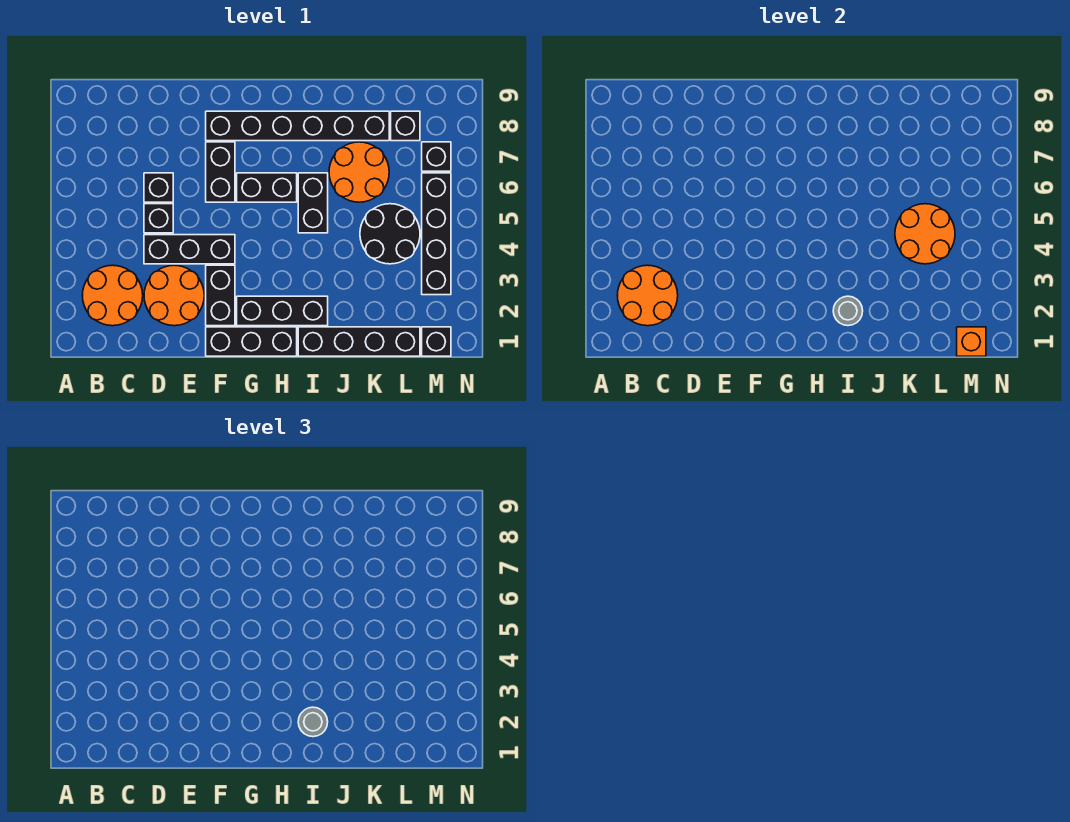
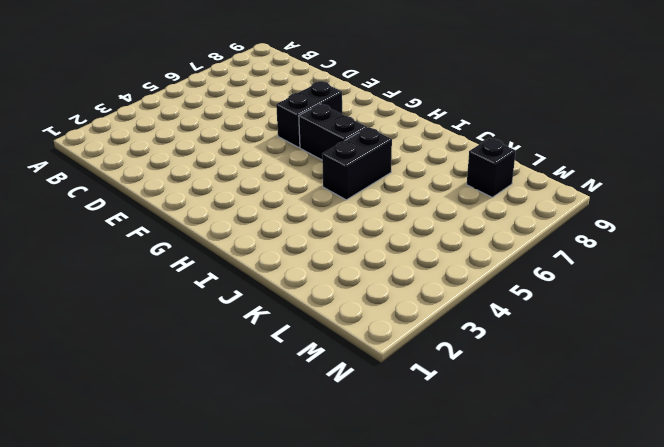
none -> orange round brick B2:C3 level 1
none -> orange round brick D2:E3 level 1
none -> black brick D4:F4 level 1

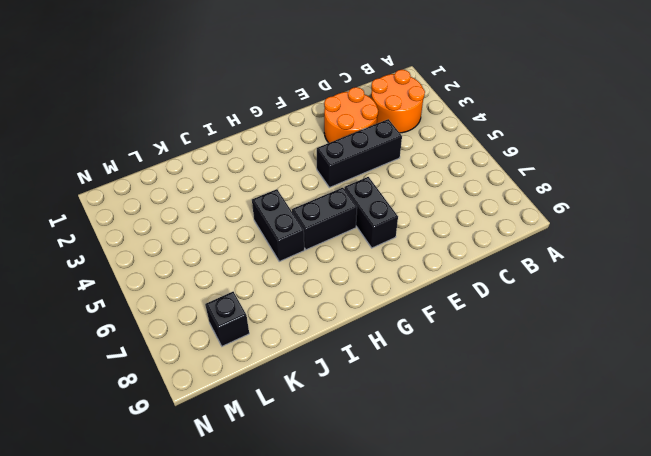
none -> black brick D5 level 1
none -> black brick D6 level 1
none -> black brick F1:H1 level 1

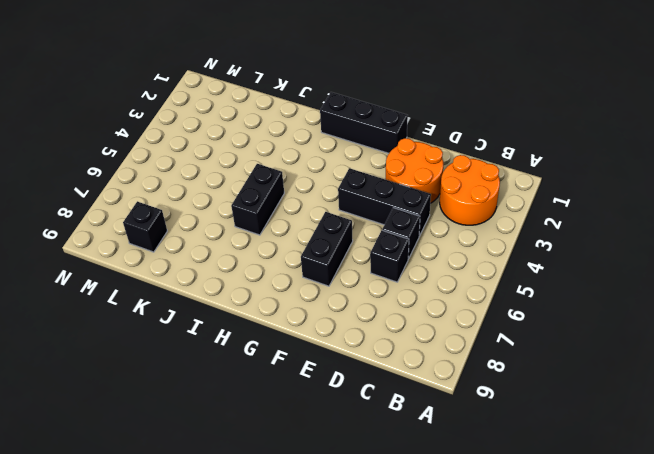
none -> black brick F2:F3 level 1
none -> black brick F8:K8 level 1
none -> black brick G2:I2 level 1

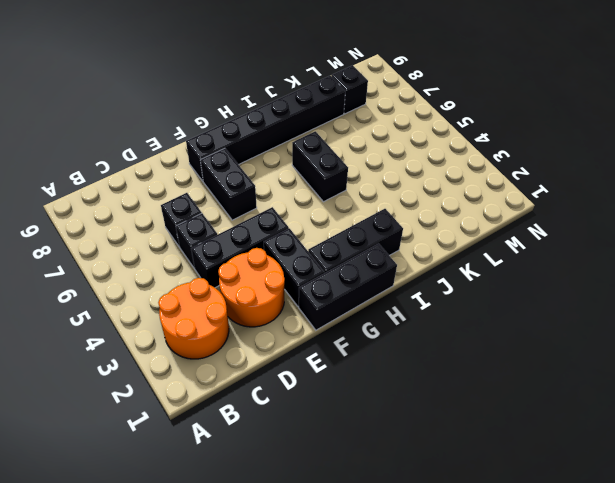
none -> black brick G6:H6 level 1
none -> black brick I1:L1 level 1
none -> orange round brick J6:K7 level 1

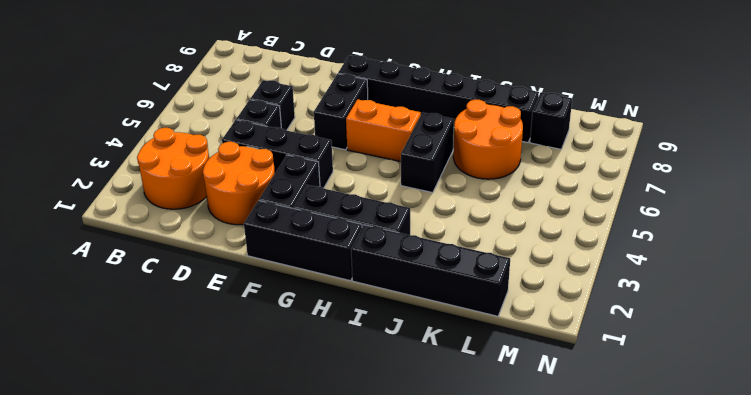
orange brick G6:H6 level 1 -> black brick G6:H6 level 1
none -> black round brick K4:L5 level 1
none -> black brick M1 level 1
none -> black brick M3:M6 level 1

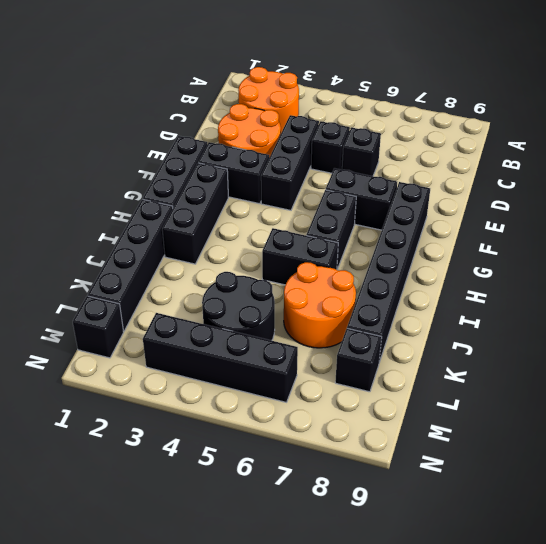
none -> black brick M7 level 1
none -> orange round brick B2:C3 level 2
none -> grey round brick I2 level 2

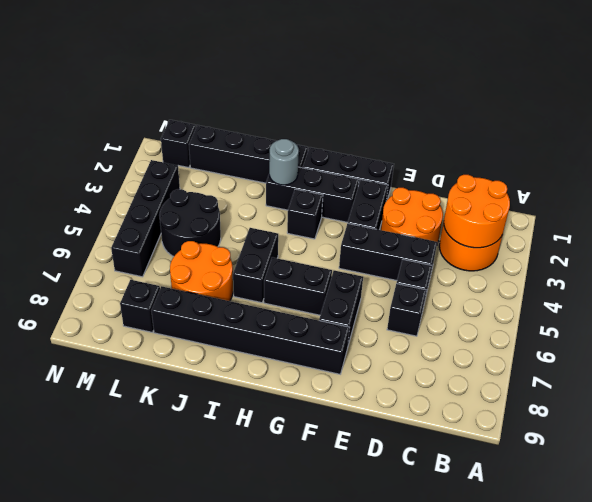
black brick H3 level 1 -> black brick M7 level 1
none -> orange round brick K4:L5 level 2
none -> orange brick M1 level 2
none -> grey round brick I2 level 3

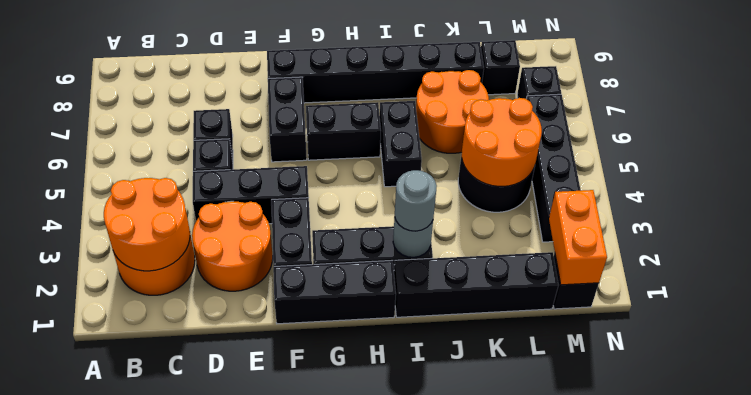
orange brick M1:M2 level 2 -> orange brick M1 level 2

